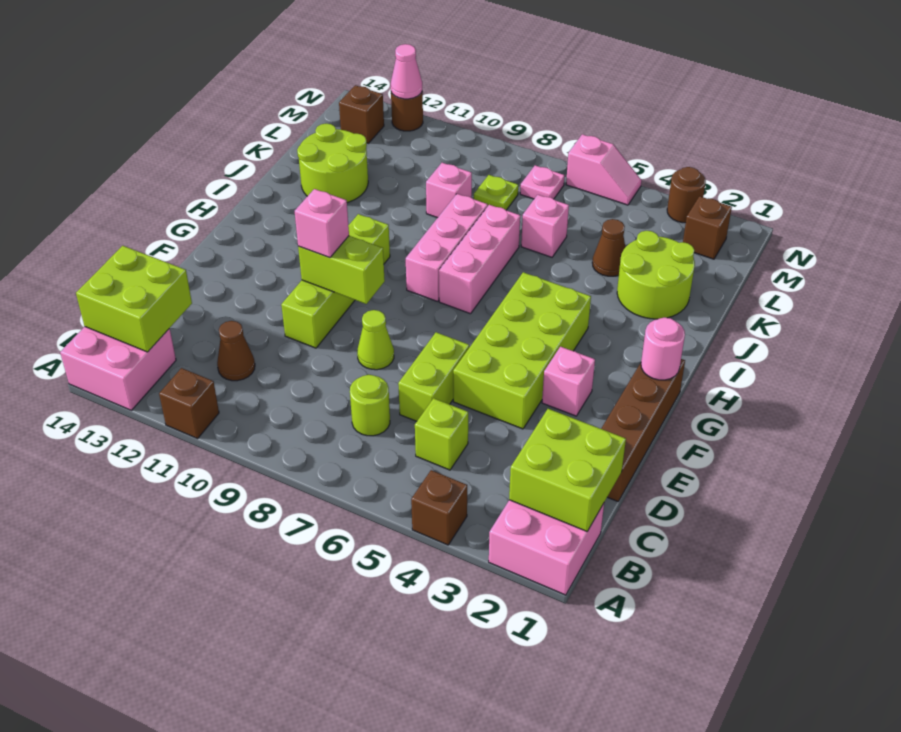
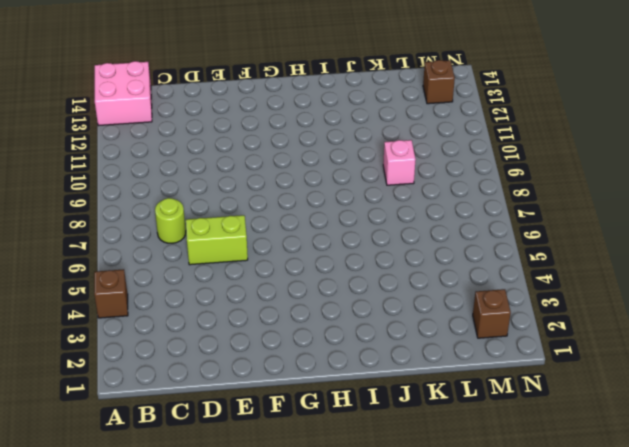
none -> pink brick A1:B2 level 1
none -> brown brick A11 level 1
none -> lime brick C5 level 1
none -> brown cone C11 level 1

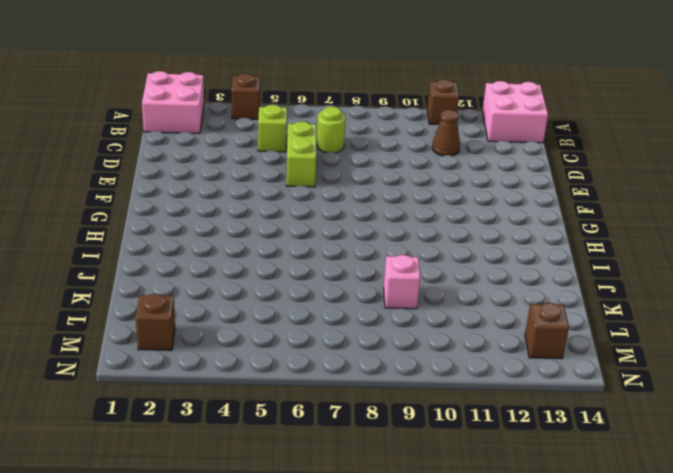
none -> brown brick D1:G1 level 1
none -> lime brick E4:H5 level 1
none -> lime cone E8 level 1
none -> lime brick E10:H10 level 1

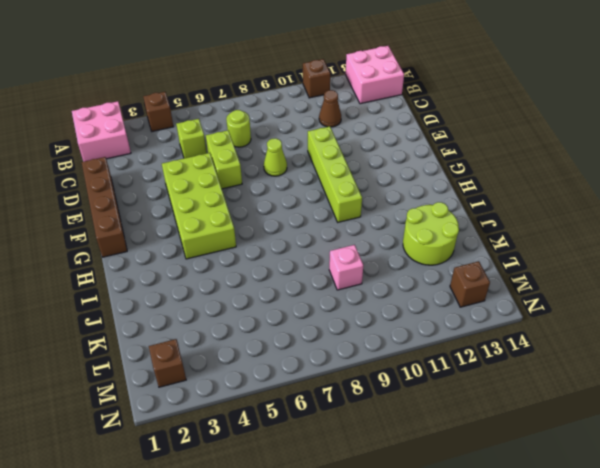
none -> pink brick F3 level 1
none -> pink brick H7:J7 level 1
none -> pink brick H8:J8 level 1
none -> lime round brick J2:K3 level 1

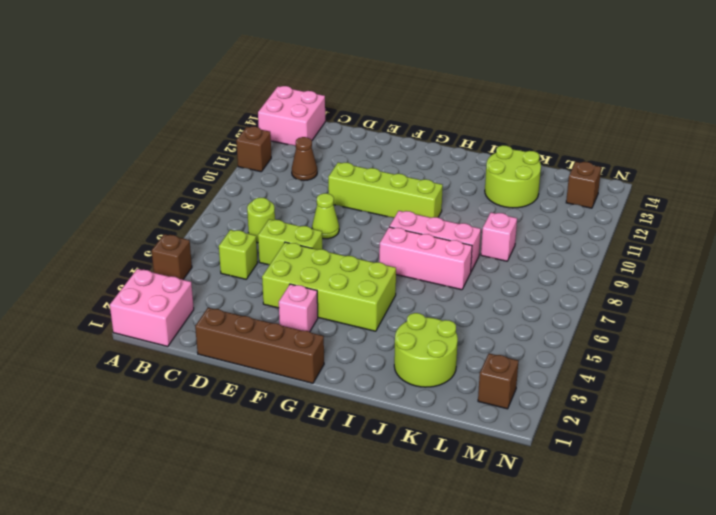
none -> brown cone K4 level 1
none -> pink brick K6 level 1
none -> lime plate L8 level 1
none -> pink plate M7 level 1

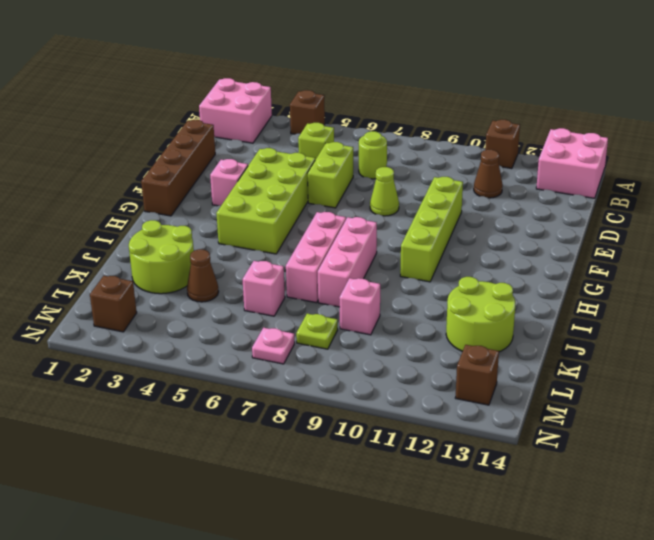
none -> brown round brick N3 level 1
none -> pink slope N5:N6 level 1 top 6
none -> brown round brick N12 level 1
none -> lime brick B1:C2 level 2

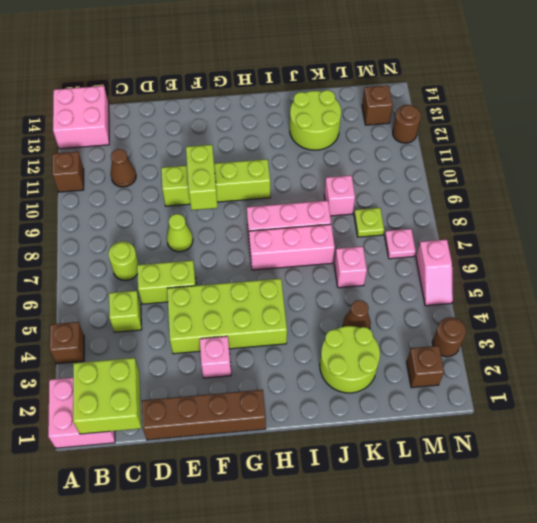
none -> lime brick B13:C14 level 2
none -> pink round brick G1 level 2
none -> pink cone N12 level 2
none -> pink brick F10 level 3

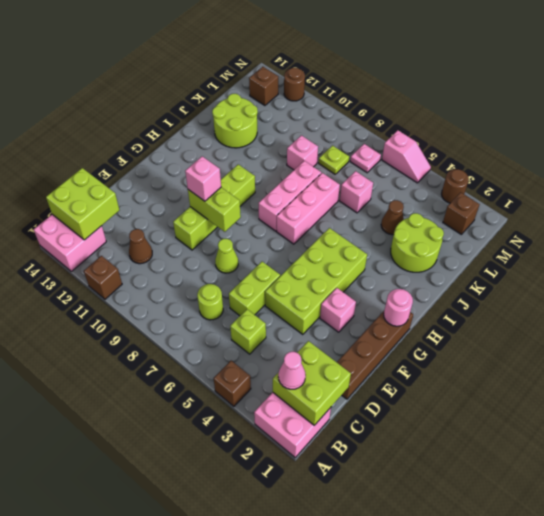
pink cone B2 level 3 -> pink cone N12 level 2

